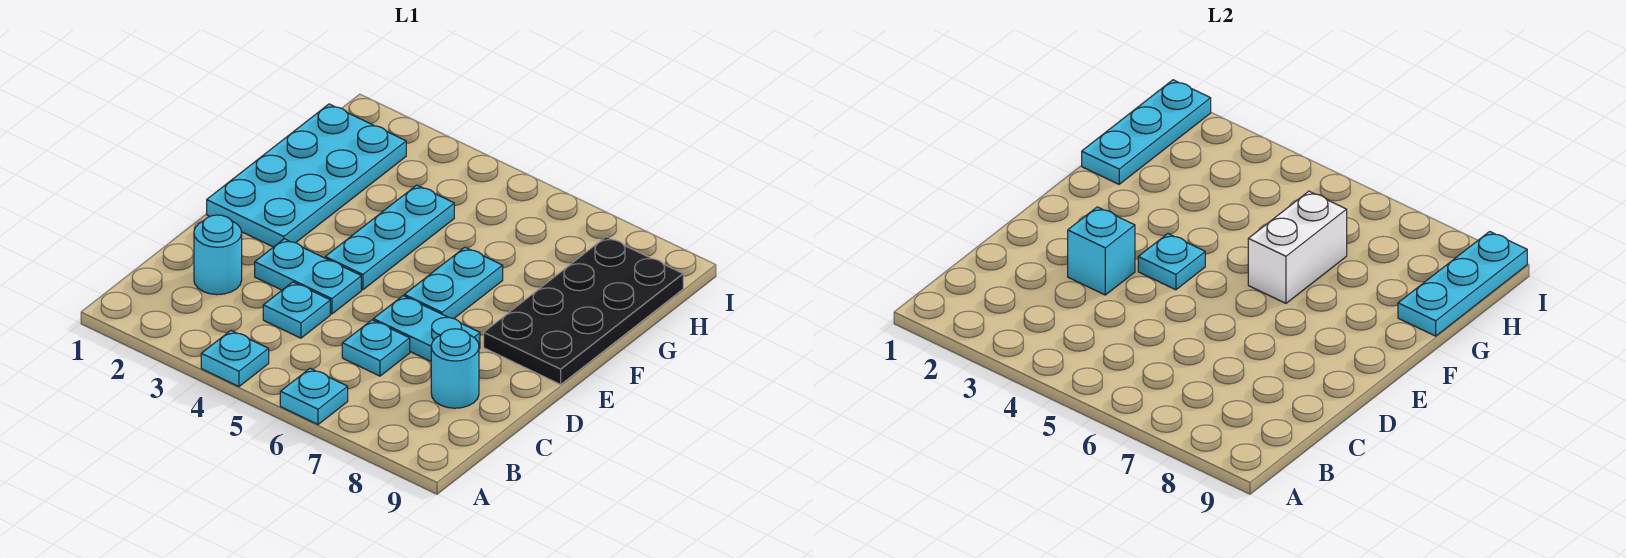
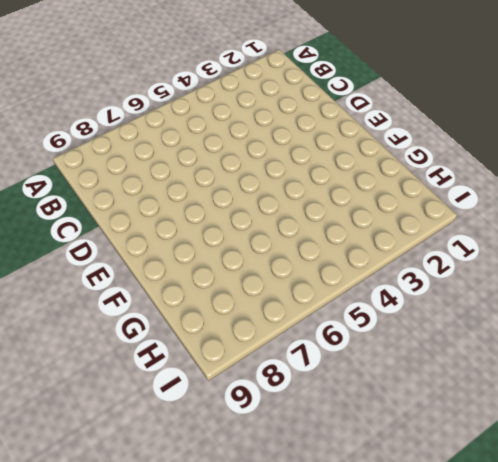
none -> cyan plate A4 level 1
none -> cyan plate A6 level 1
none -> cyan round brick C2 level 1

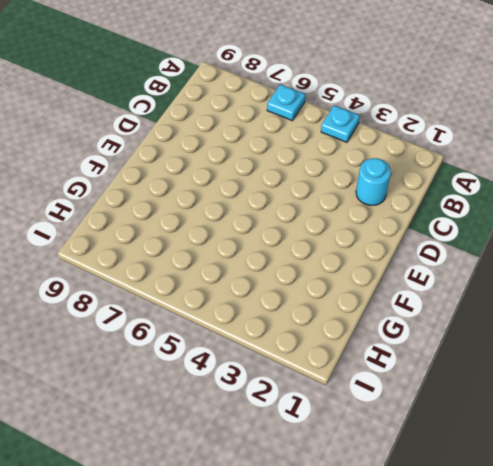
none -> cyan plate C4 level 1
none -> cyan plate C6 level 1
none -> cyan round brick C8 level 1

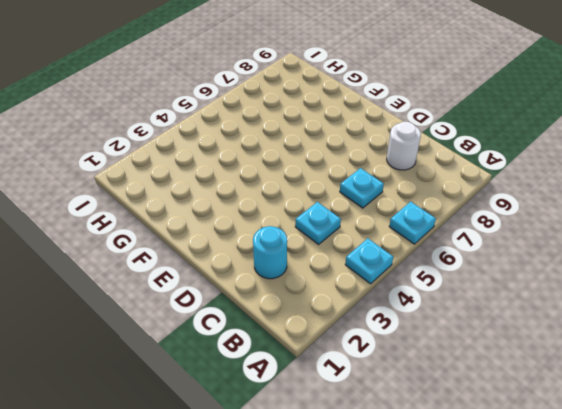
white round brick C8 level 1 -> cyan round brick C8 level 1
none -> cyan plate D3:D4 level 1
none -> cyan plate D6:D7 level 1
none -> cyan plate E1:H2 level 1

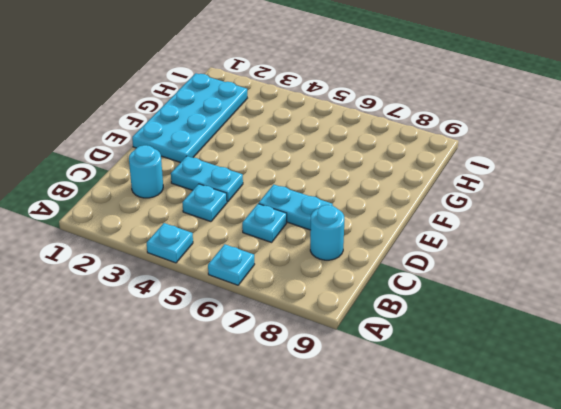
none -> cyan plate E4:G4 level 1
none -> cyan plate E6:F6 level 1
none -> black plate E8:H9 level 1

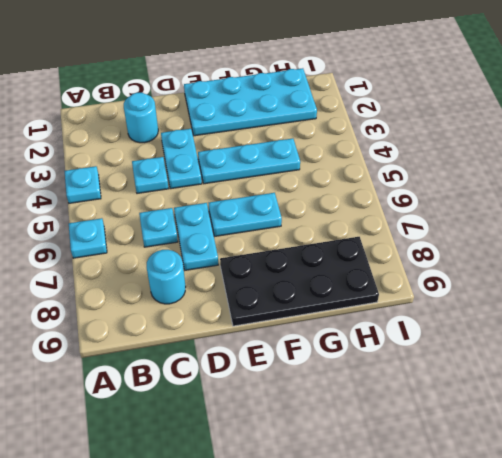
none -> cyan brick D3 level 2
none -> cyan plate E4 level 2
none -> white brick F6:G6 level 2

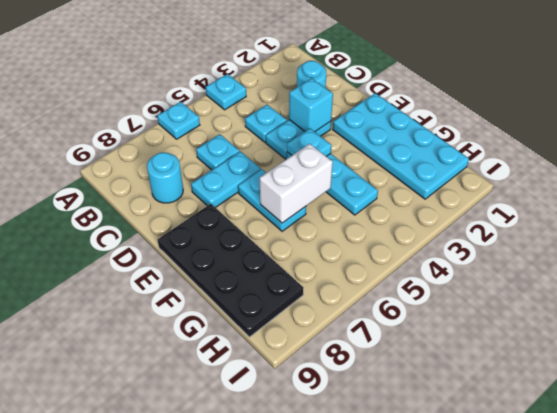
white brick F5:F6 level 2 -> white brick F6:G6 level 2
none -> cyan plate G1:I1 level 2
none -> cyan plate G9:I9 level 2

